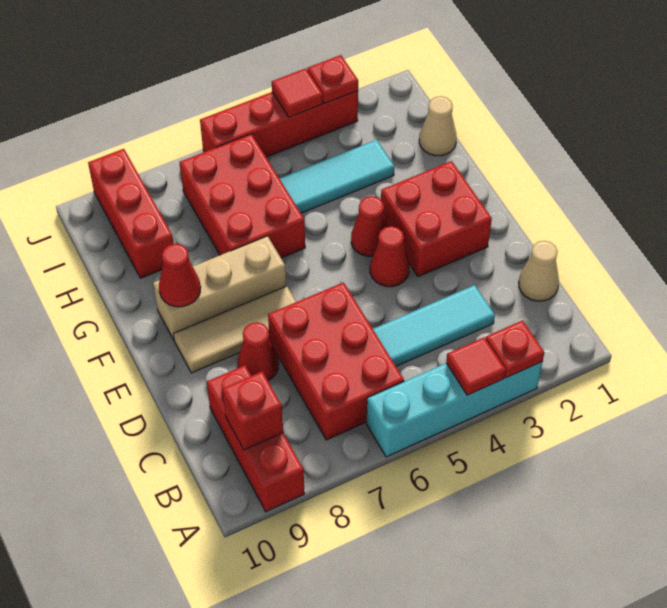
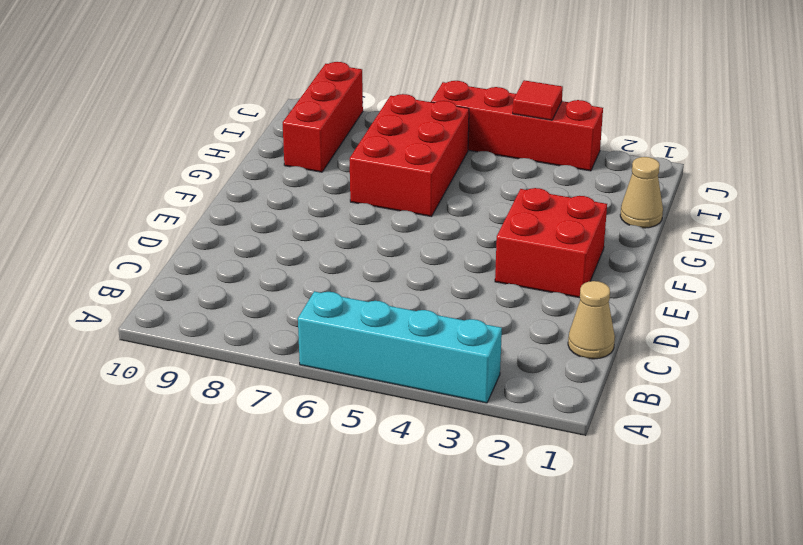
none -> red brick A9:C9 level 1
none -> red brick B6:D7 level 1
none -> cyan tile C3:C5 level 1

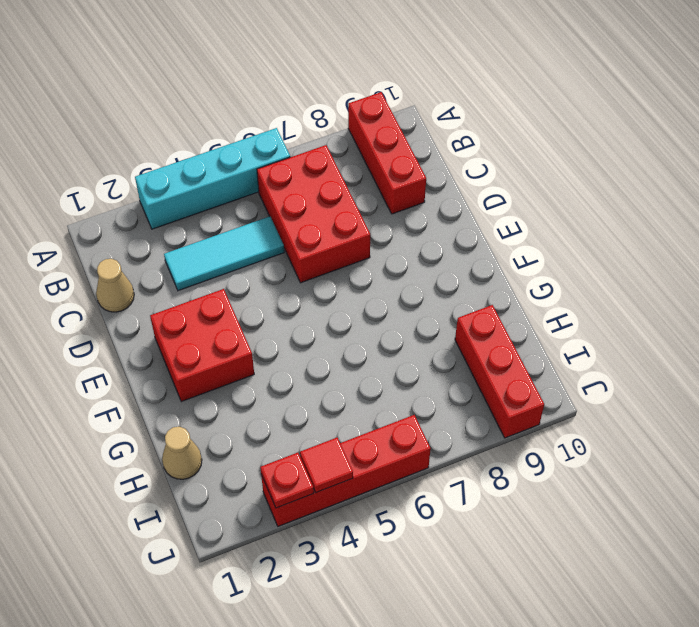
none -> red cone D8 level 1
none -> red cone E4 level 1
none -> tan tile E7:E9 level 1

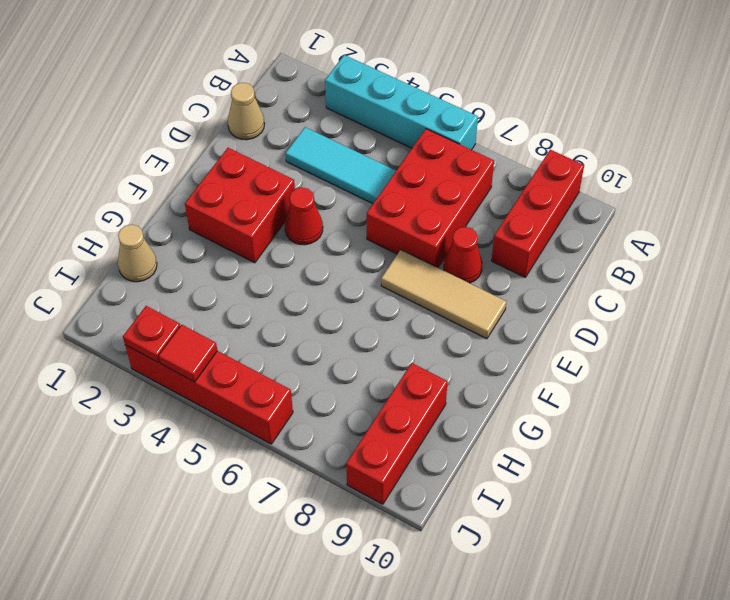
none -> red cone F4 level 1
none -> tan brick F7:F9 level 1
none -> red brick G6:I7 level 1

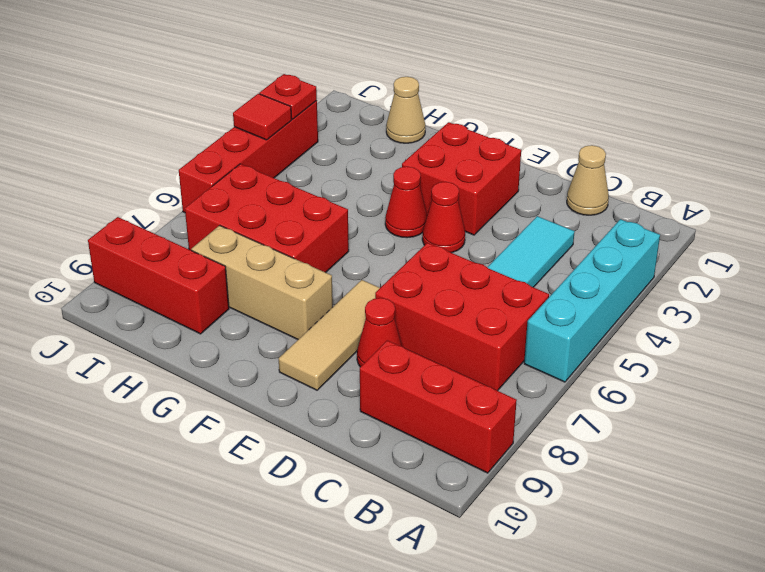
tan brick F8:H8 level 1 -> tan brick F7:F9 level 1
none -> cyan tile H3:H5 level 1
none -> red plate A3 level 2
none -> red tile A4 level 2

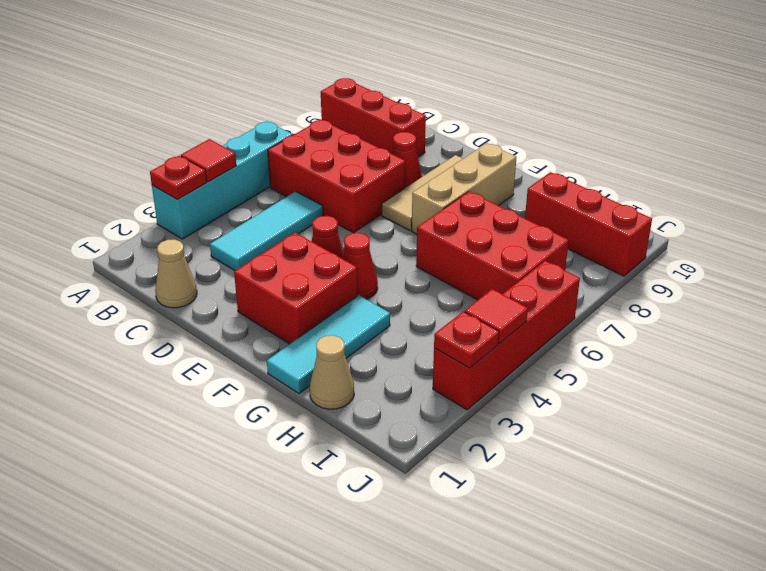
cyan tile G1:G3 level 1 -> cyan tile H3:H5 level 1
none -> red brick B9 level 2
none -> red cone F9 level 2

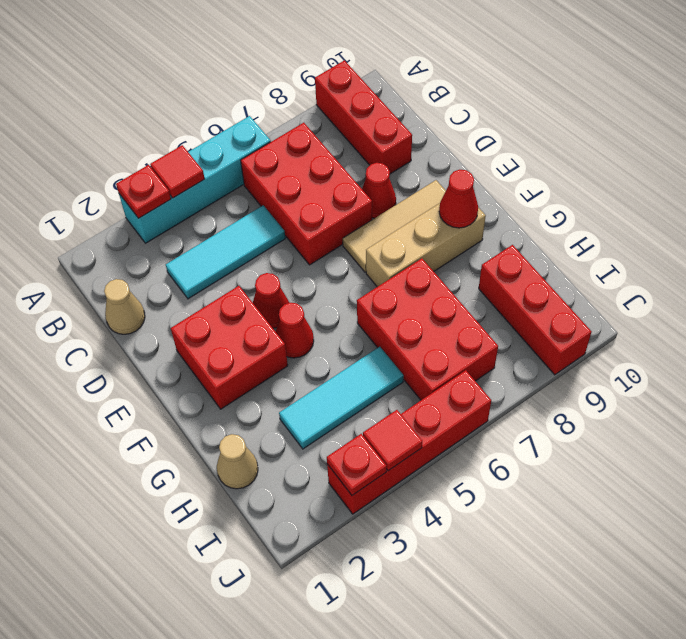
none -> red brick B9 level 2

